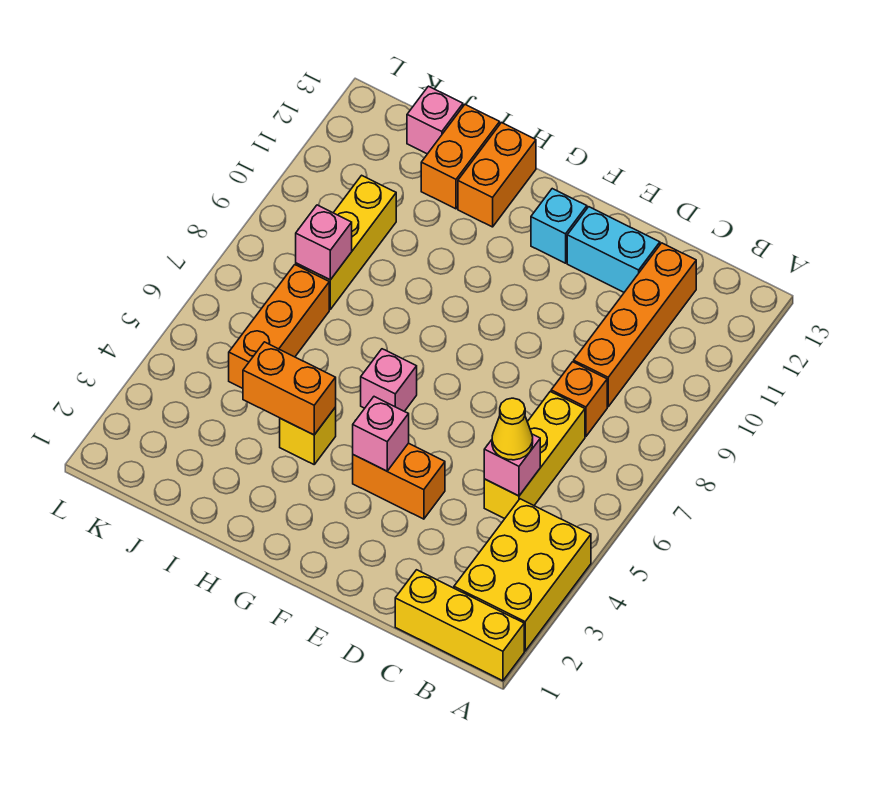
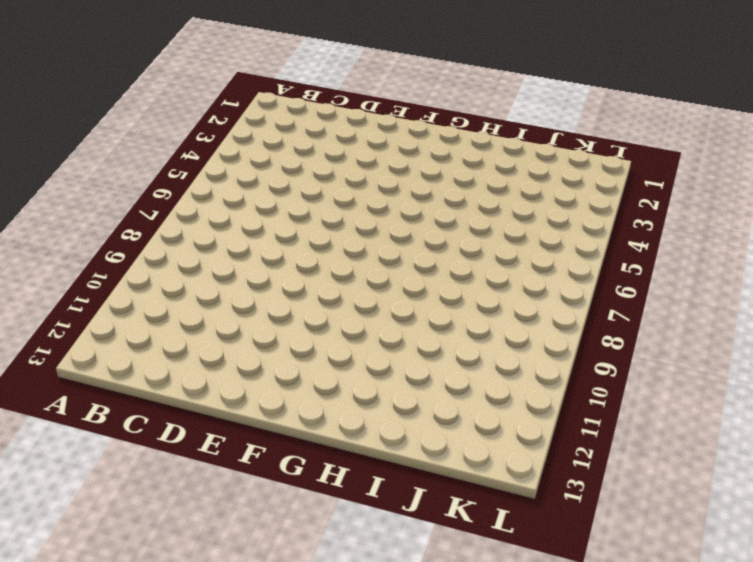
none -> yellow brick A1:C1 level 1
none -> yellow brick A2:B4 level 1
none -> yellow brick C5:C7 level 1

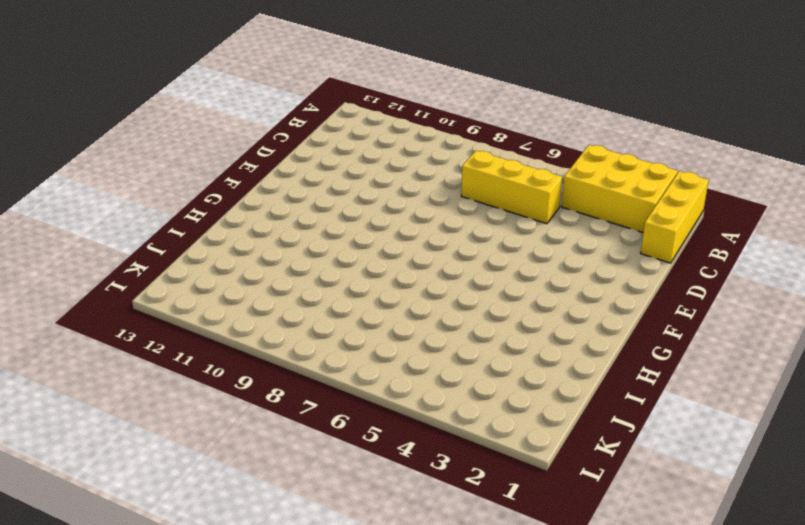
none -> orange brick C8 level 1
none -> orange brick C9:C12 level 1
none -> cyan brick D12:E12 level 1

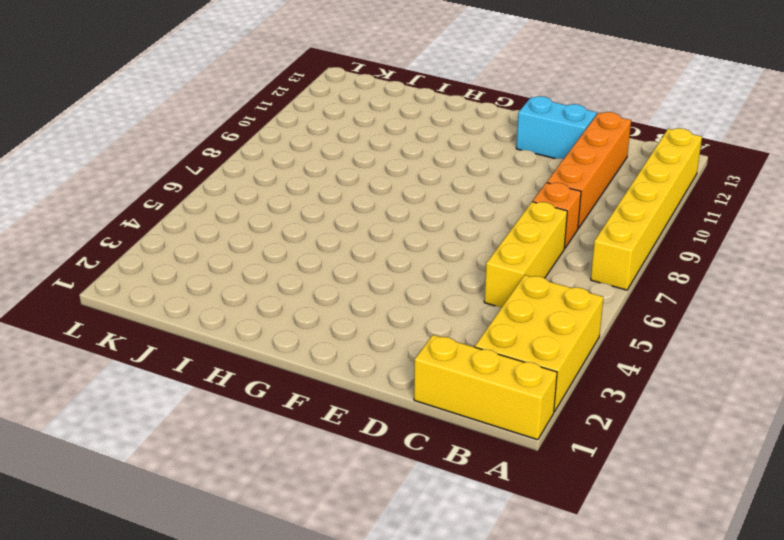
yellow brick A7:A12 level 1 -> none
none -> orange brick E4:F4 level 1
none -> cyan brick F12 level 1
none -> pink brick G6 level 1

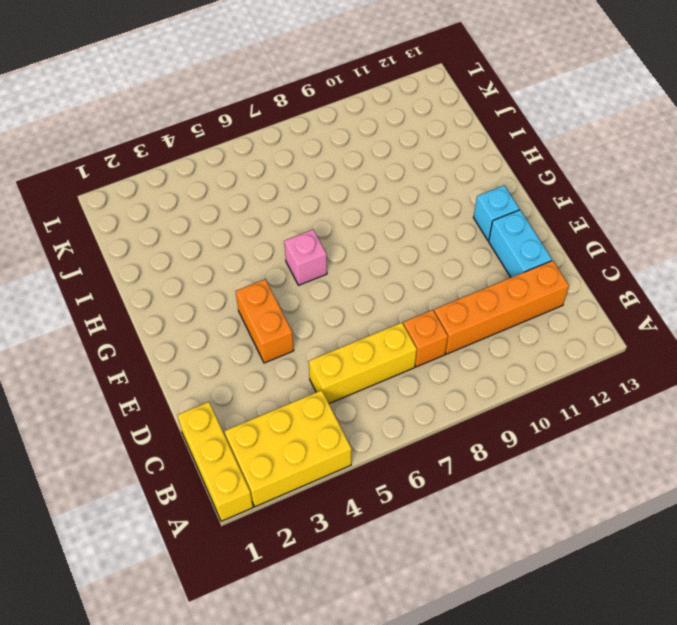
none -> yellow brick H4 level 1
none -> orange brick H12:H13 level 1
none -> orange brick I12:I13 level 1

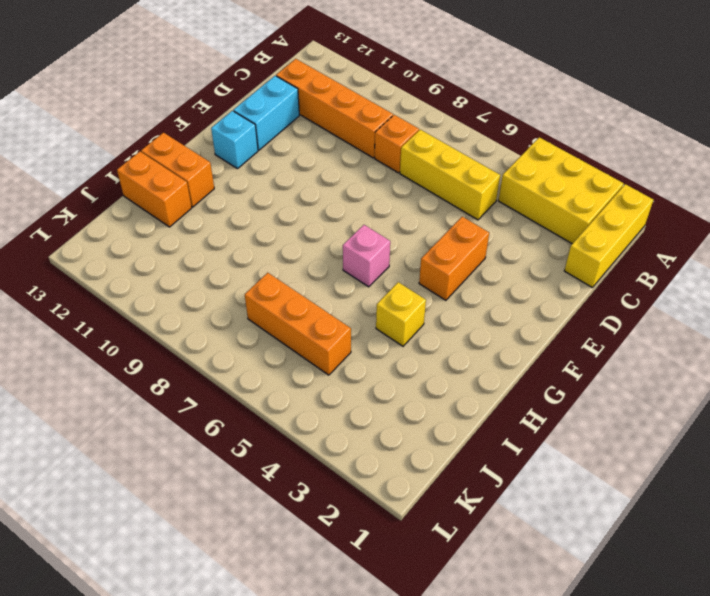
none -> yellow brick J8:J10 level 1
none -> pink brick J13 level 1
none -> pink brick C5 level 2

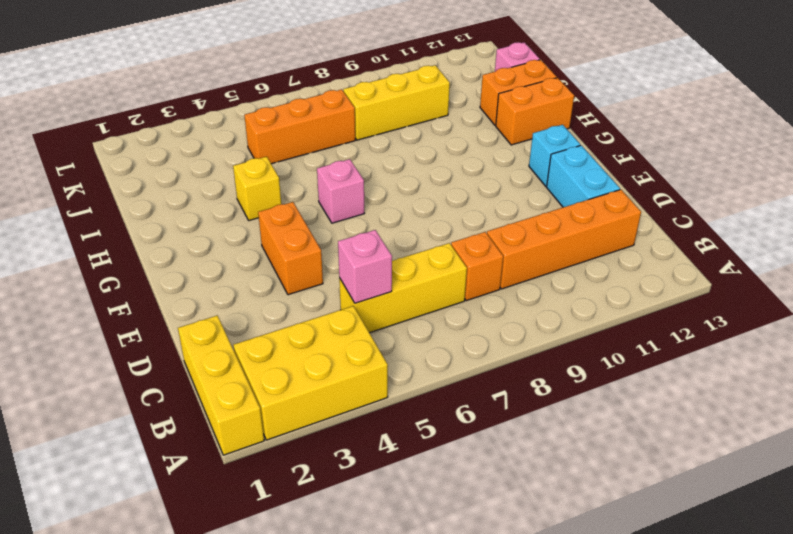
none -> pink brick F4 level 2
none -> orange brick H4:I4 level 2
none -> pink brick J8 level 2

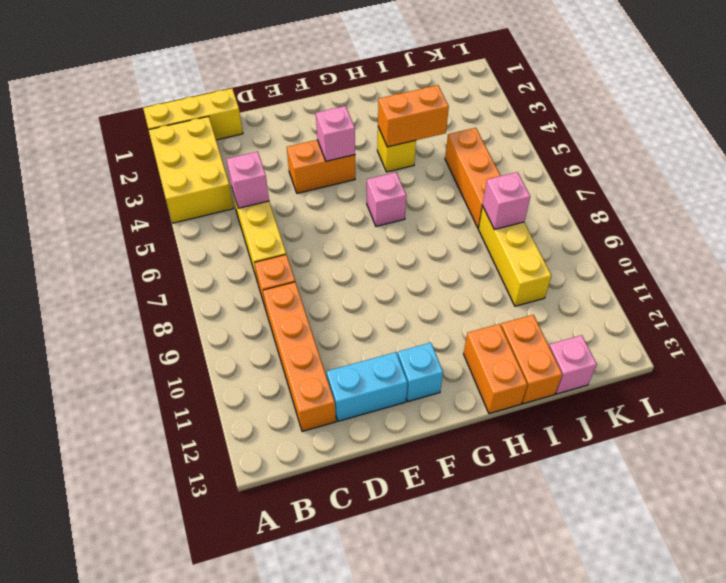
none -> yellow cone C5 level 3

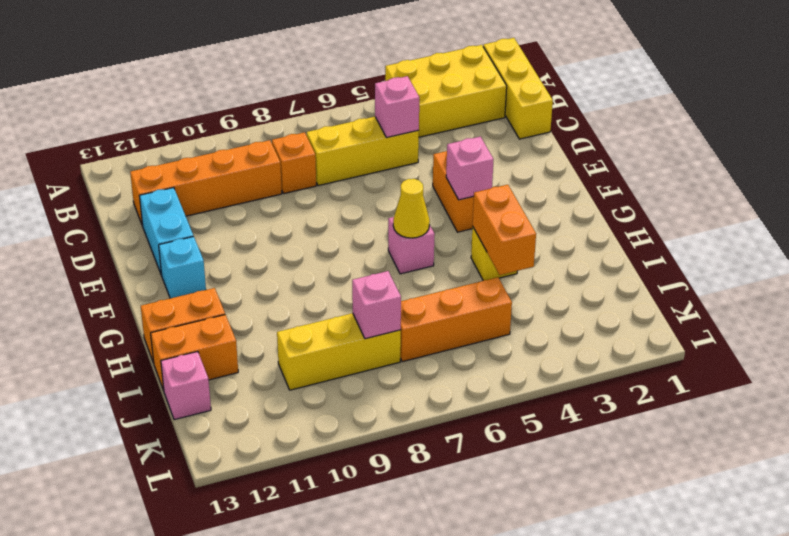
yellow cone G6 level 2 -> yellow cone C5 level 3

